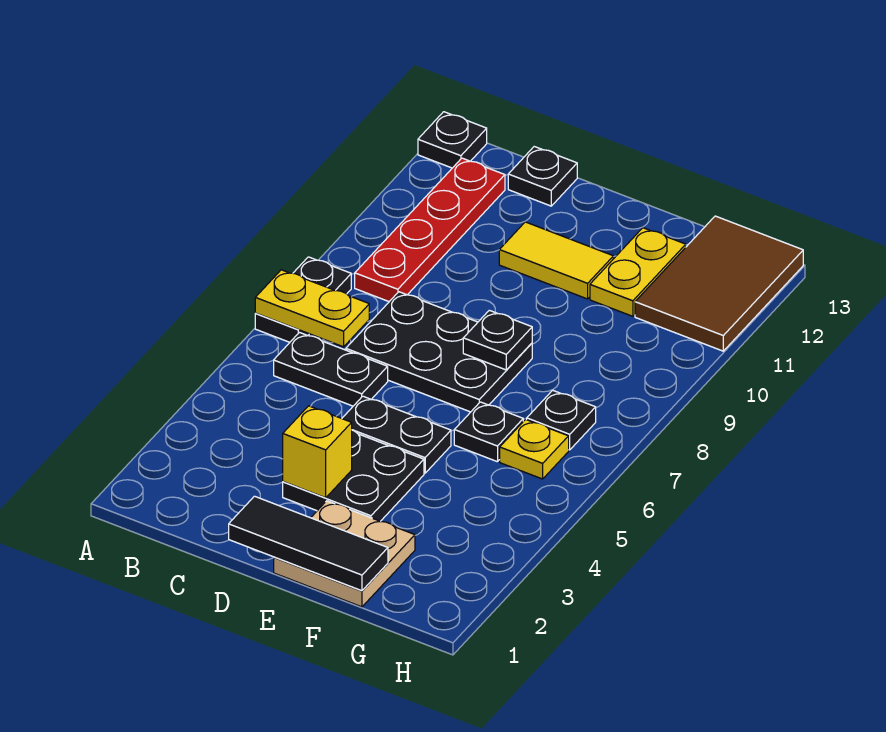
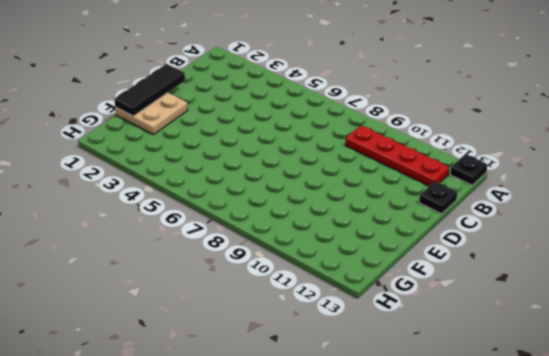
none -> black plate A7:A8 level 1
none -> black plate B6:C6 level 1
none -> black plate C7:E8 level 1

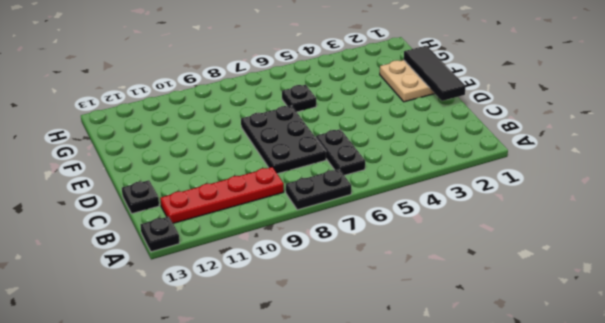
none -> black plate D3:E4 level 1
none -> black plate D5:E5 level 1
none -> yellow tile D11:E11 level 1

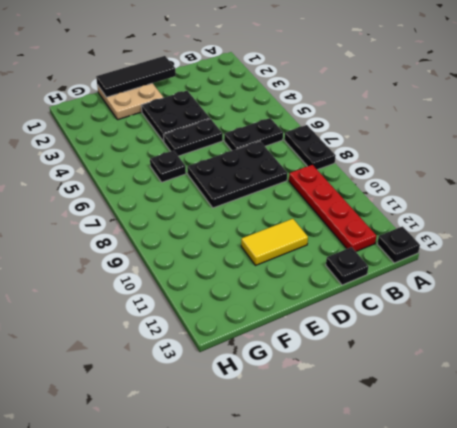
none -> yellow plate F11:F12 level 1
none -> yellow plate G6 level 1
none -> black plate G7 level 1

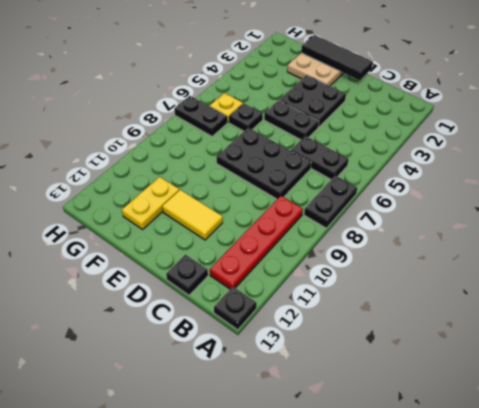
black plate G7:H7 level 1 -> black plate G7 level 1
none -> brown tile G11:H13 level 1
none -> yellow plate A7:B7 level 2
none -> yellow brick D3 level 2

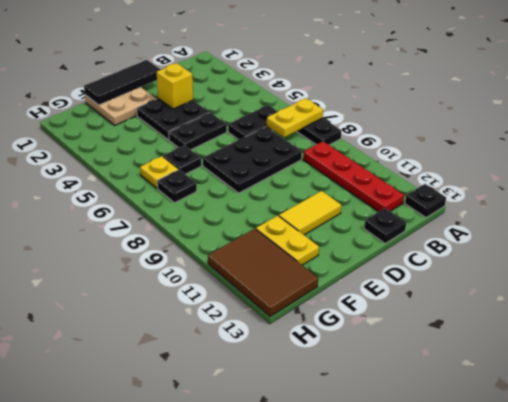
none -> black plate E8 level 2

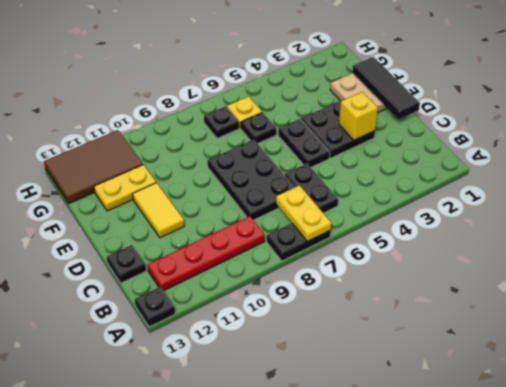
none -> black plate E8 level 2

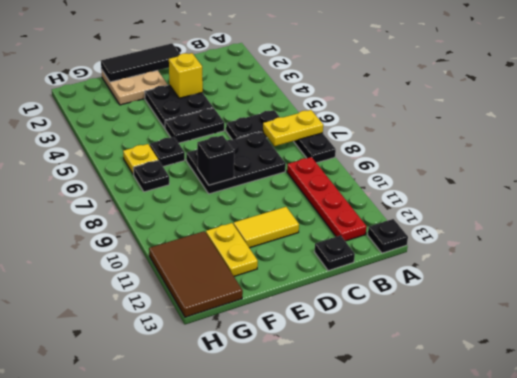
black brick E8 level 2 -> black plate E8 level 2

